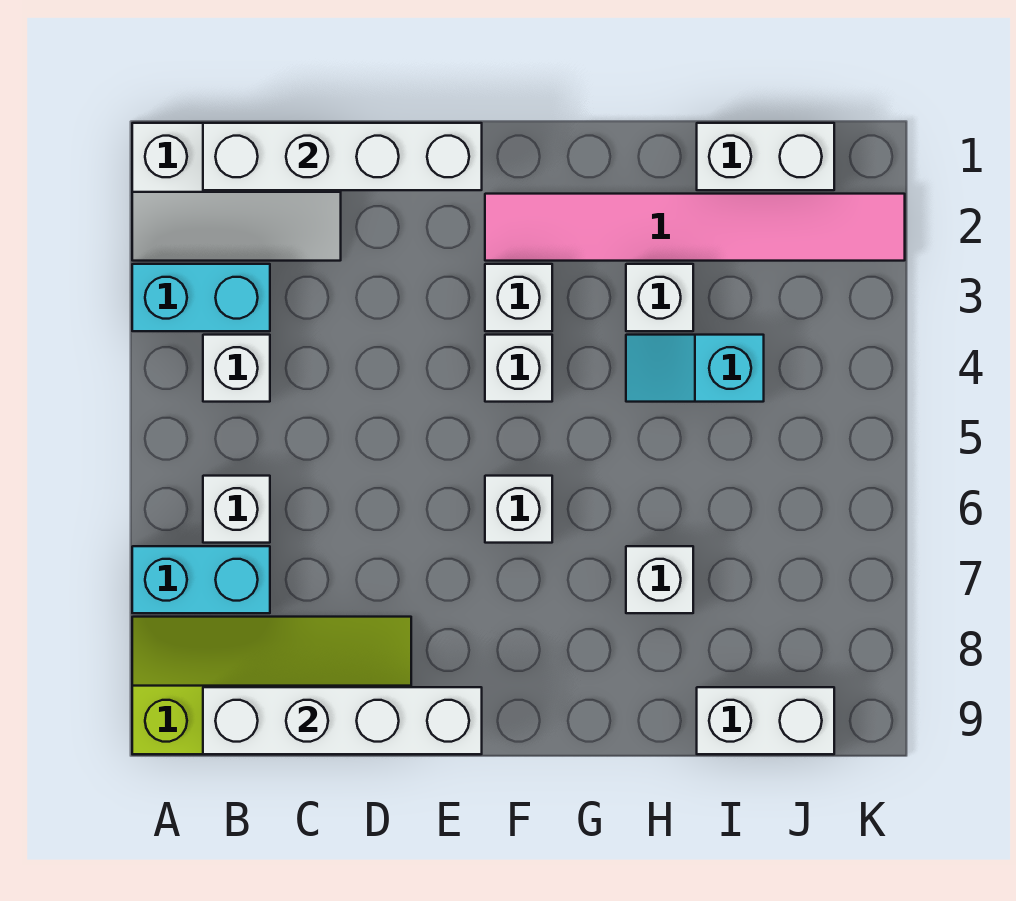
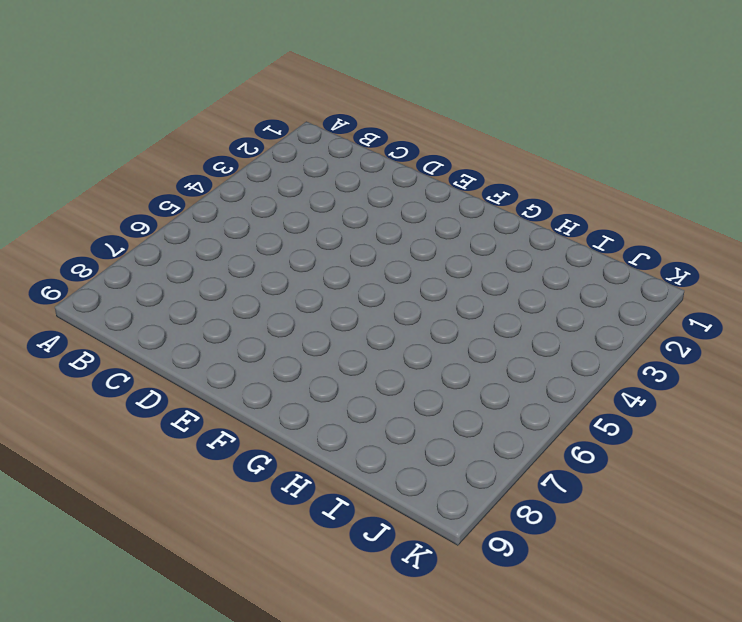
none -> white slope A1:C2 level 1 top 1
none -> cyan brick A3:B3 level 1
none -> cyan brick A7:B7 level 1

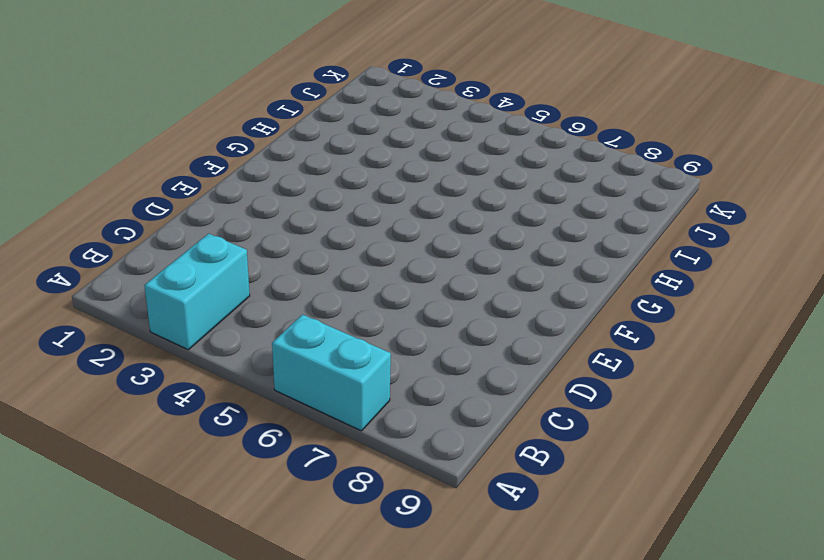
cyan brick A6:A7 level 1 -> cyan brick A7:B7 level 1
none -> white slope A1:C2 level 1 top 1
none -> lime slope A8:D9 level 1 top 9
none -> white brick B4 level 1

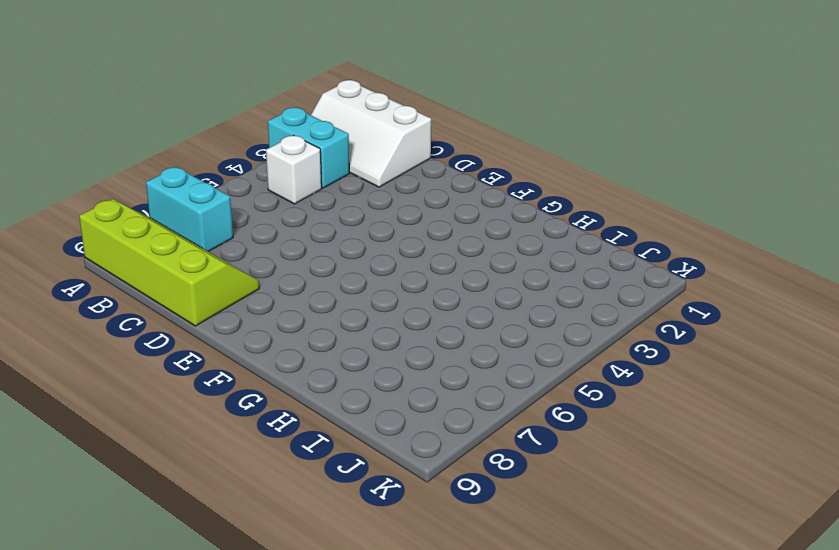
none -> white brick B6 level 1
none -> pink tile F2:K2 level 1
none -> white brick F3 level 1

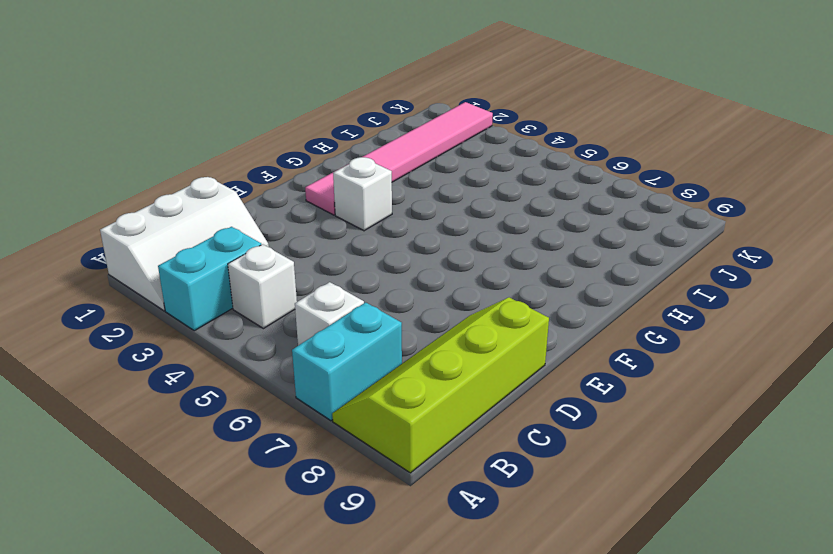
none -> white brick F4 level 1
none -> white brick F6 level 1
none -> white brick H3 level 1

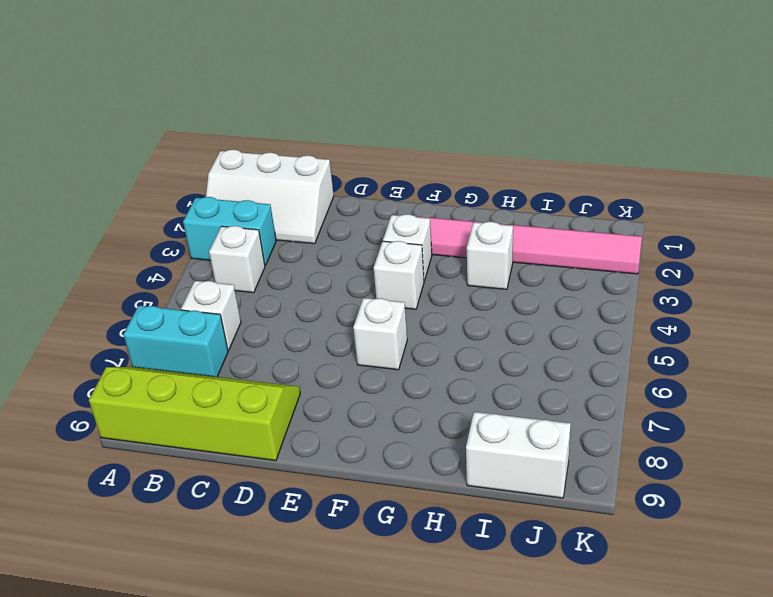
none -> cyan slope H4:I4 level 1 top I
none -> white brick H7 level 1
none -> white brick I1:J1 level 1

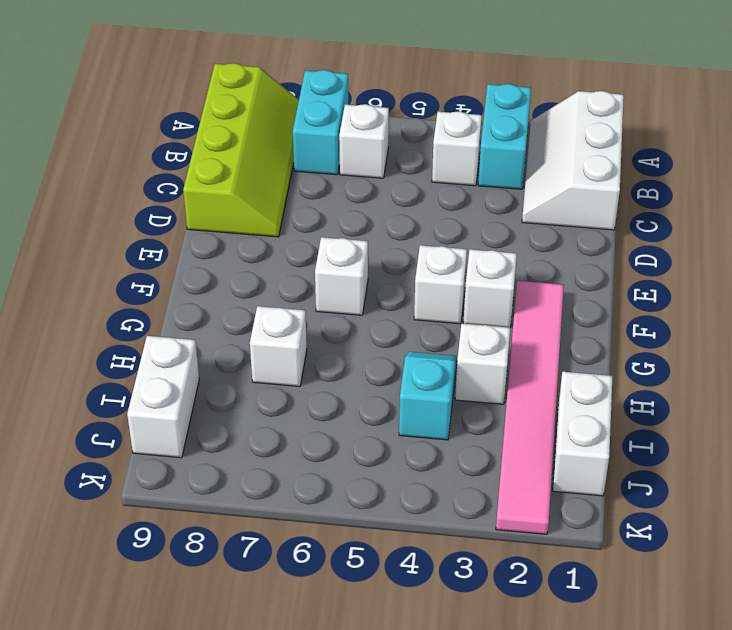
none -> white brick B1:E1 level 2
none -> white brick B9:E9 level 2

